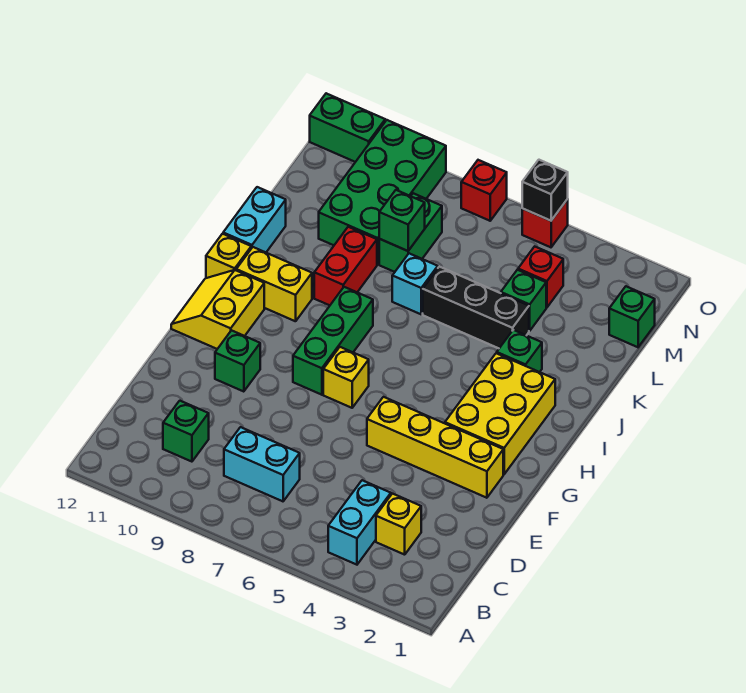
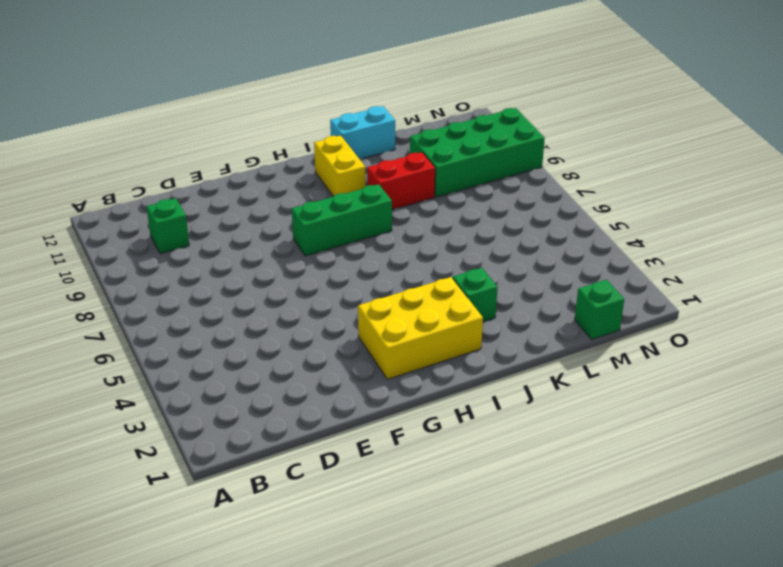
none -> cyan brick B4:C4 level 1
none -> yellow brick C3 level 1
none -> cyan brick C7:C8 level 1

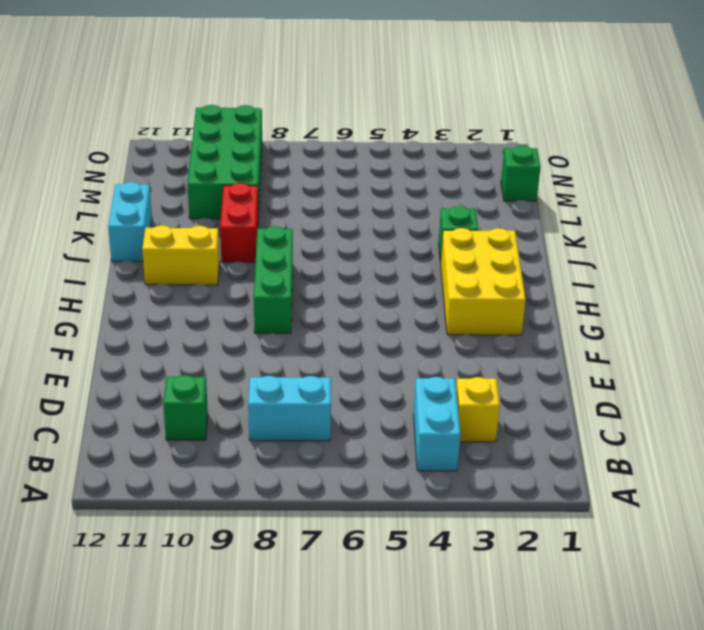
none -> yellow brick F2:F5 level 1
none -> green brick F10 level 1
none -> yellow brick G7 level 1

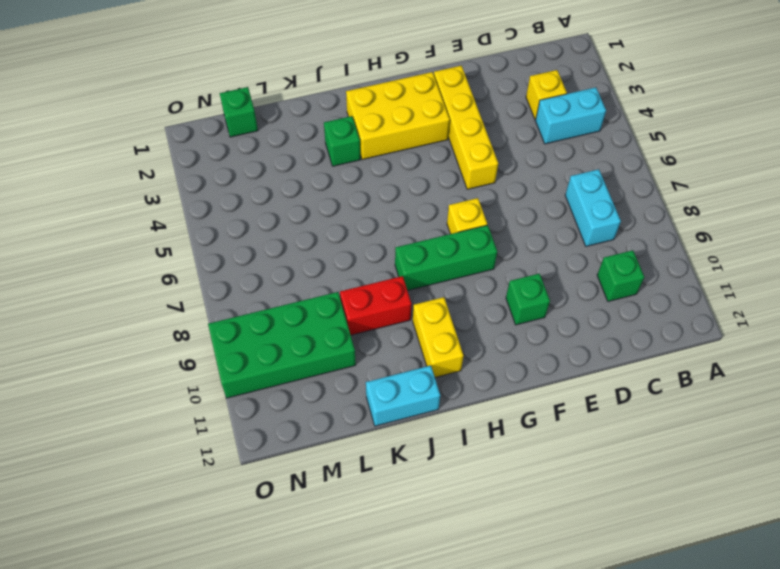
none -> yellow slope G11:H12 level 1 top 11
none -> yellow brick I12 level 1
none -> black brick K4:K6 level 1

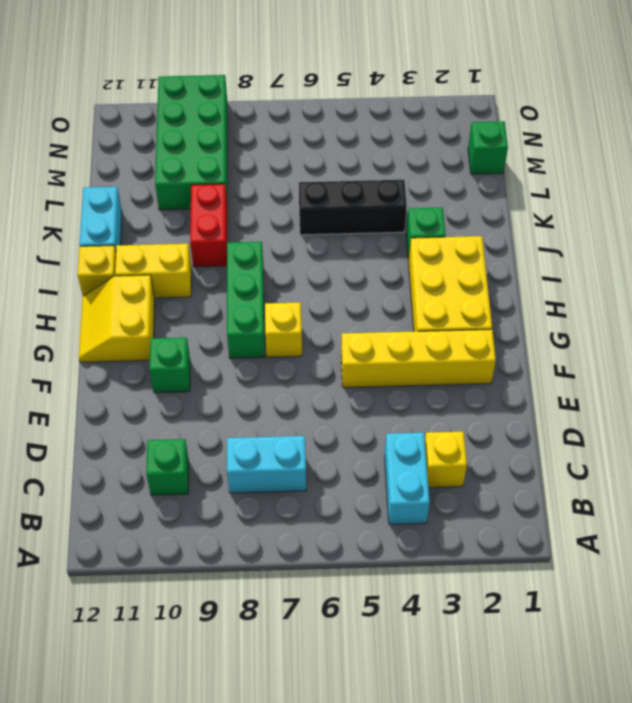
none -> cyan brick K7 level 1
none -> green brick L4 level 1
none -> green brick L8:M8 level 1

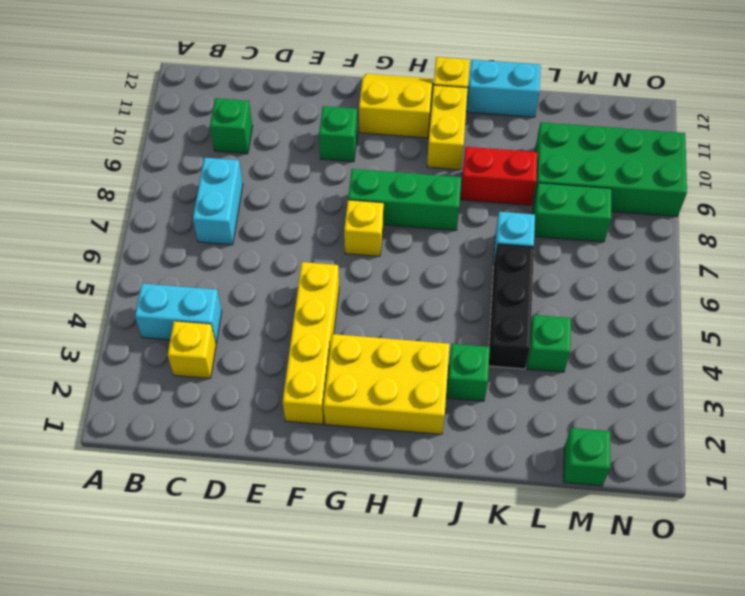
none -> red brick M4 level 1
none -> red brick O5 level 1
none -> red brick O7 level 1

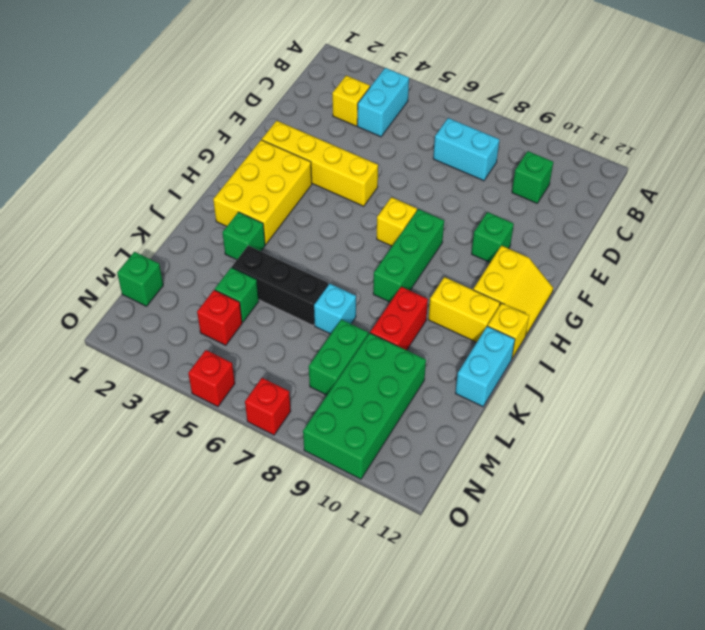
none -> green brick O11:O12 level 1
none -> green brick L8 level 2
none -> black brick O5 level 2

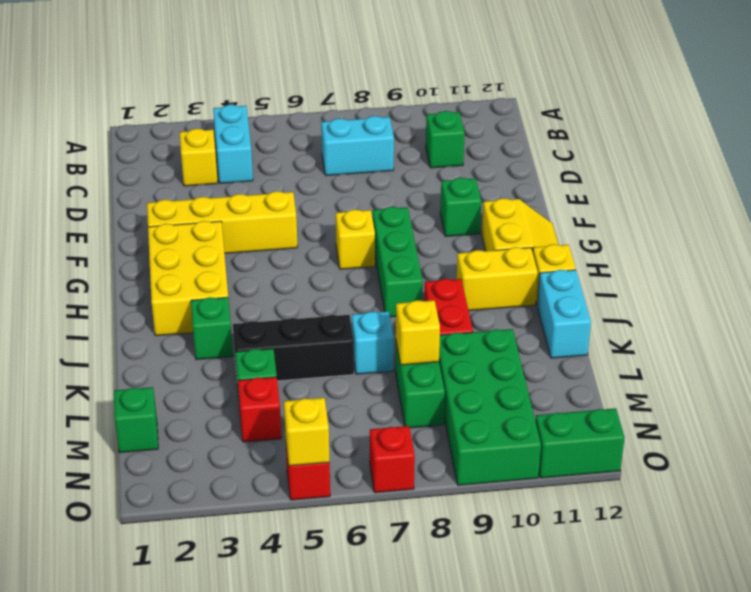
yellow brick L8 level 2 -> green brick L8 level 2
yellow brick O5 level 2 -> black brick O5 level 2

